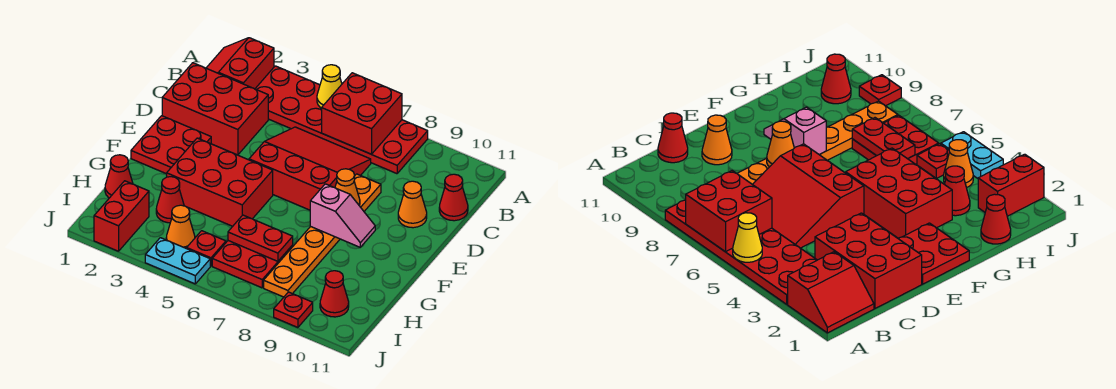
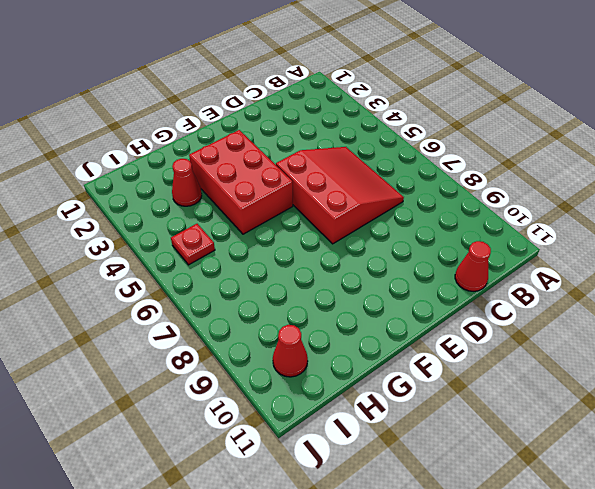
none -> red slope A1:B2 level 1 top 2
none -> red plate A3:B8 level 1
none -> red brick C1:D3 level 1

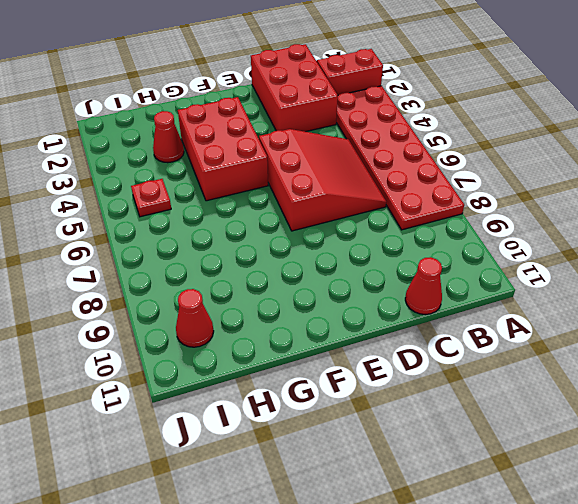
none -> orange plate D8:I8 level 1
none -> orange cone D10 level 1
none -> red plate E1:F2 level 1

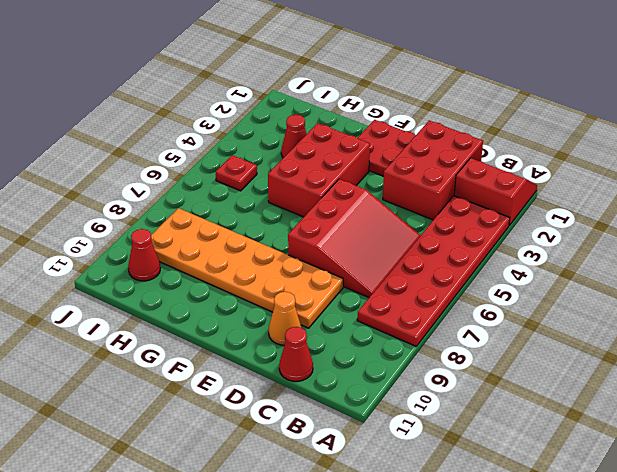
orange plate D8:I9 level 1 -> orange plate D8:I8 level 1
none -> red cone H1 level 1
none -> red plate H6:I7 level 1
none -> red brick I2:J2 level 1

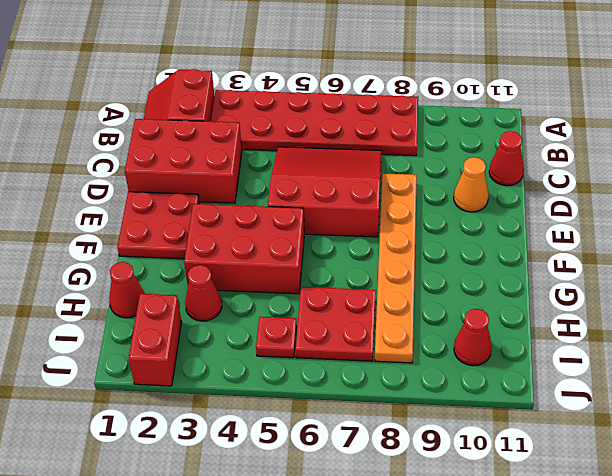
none -> orange cone I4 level 1
none -> cyan plate J4:J5 level 1
none -> red plate J9 level 1

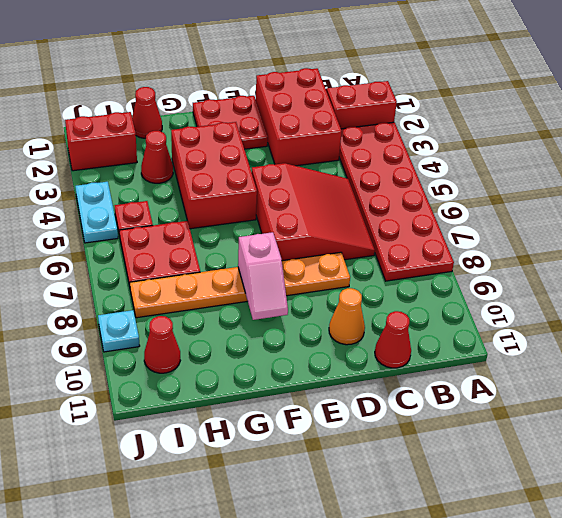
cyan plate J9 level 1 -> red plate J9 level 1
none -> orange cone I4 level 1
none -> yellow cone A5 level 2
none -> red brick A6:B7 level 2

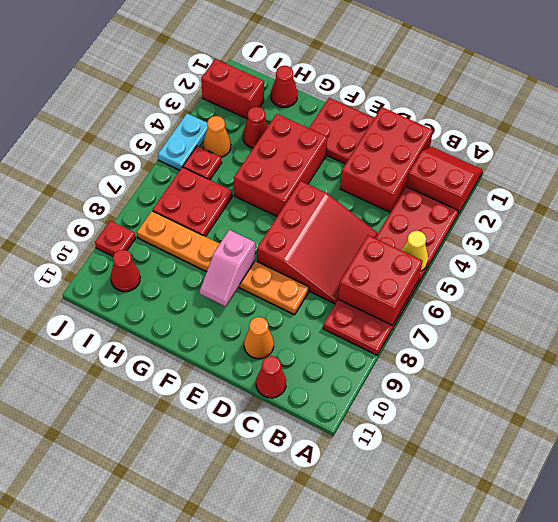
none -> orange cone E8 level 2
none -> red plate H6:H7 level 2

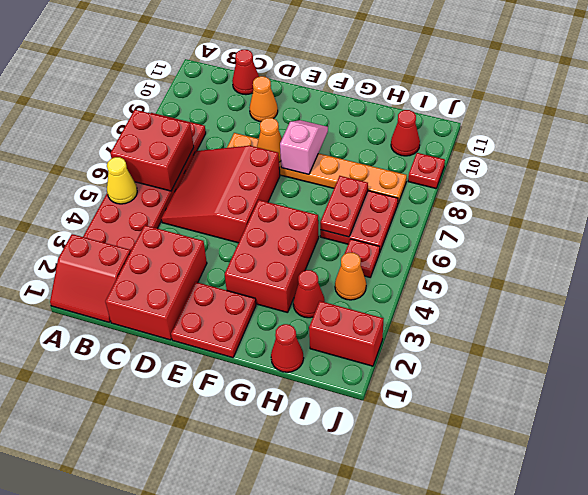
none -> cyan plate J4:J5 level 1

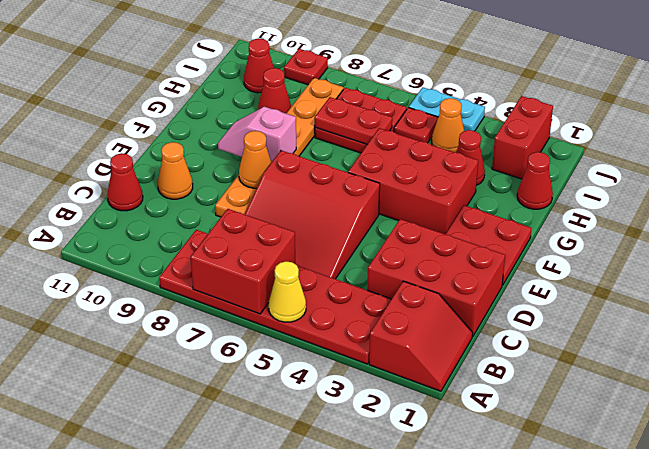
red cone H9 level 1 -> none

